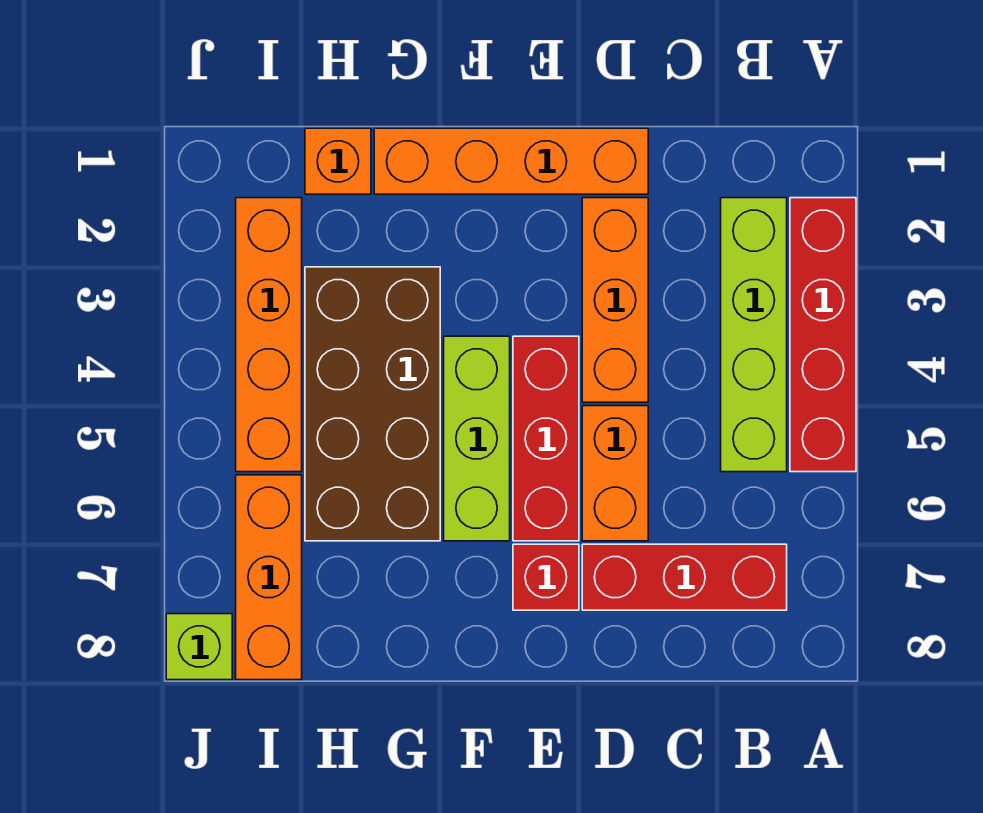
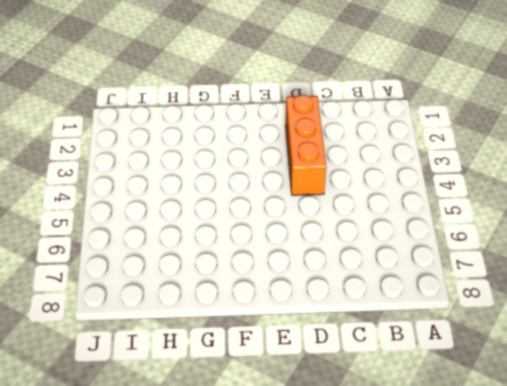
none -> red brick A2:A5 level 1
none -> lime brick B2:B5 level 1
none -> red brick B7:D7 level 1

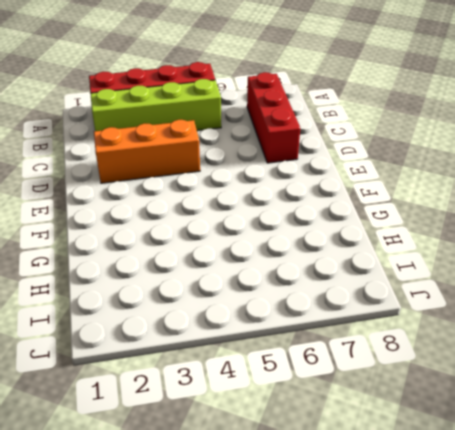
none -> orange brick D1:G1 level 1
none -> orange brick D5:D6 level 1
none -> red brick E4:E6 level 1

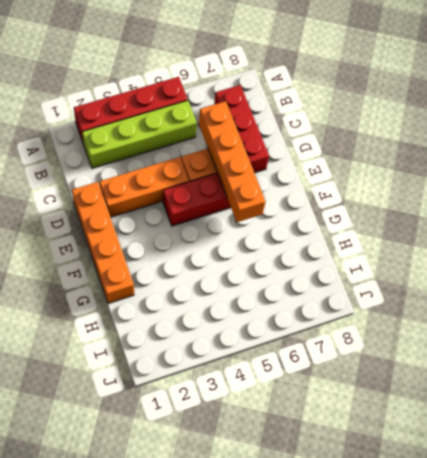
orange brick C6:F6 level 2 -> orange brick I2:I5 level 1
none -> red brick E7 level 1
none -> lime brick F4:F6 level 1
none -> brown brick G3:H6 level 1

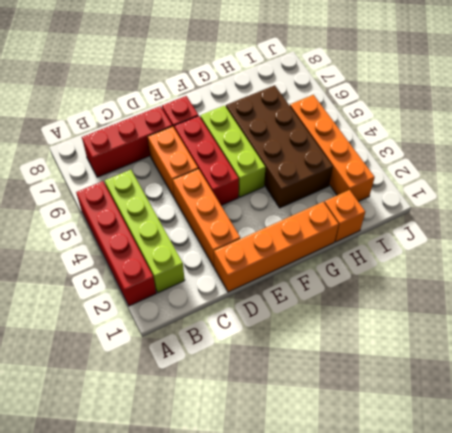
none -> orange brick I6:I8 level 1
none -> lime brick J8 level 1

